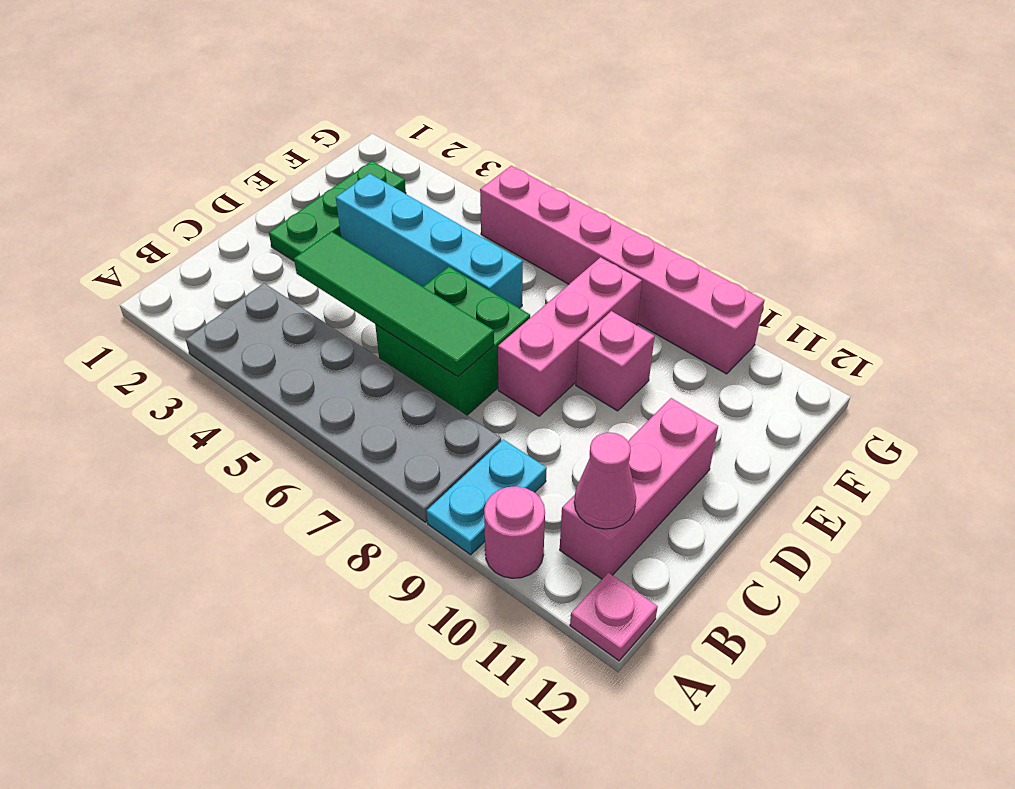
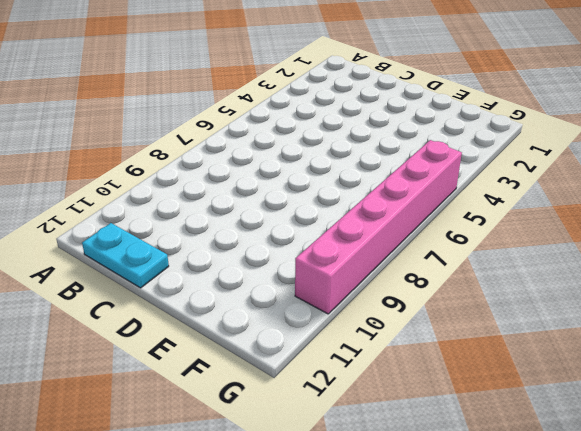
cyan plate B12:C12 level 1 -> cyan plate A9:B9 level 1
none -> grey plate A3:B8 level 1
none -> pink round brick A10 level 1
none -> pink plate A12 level 1

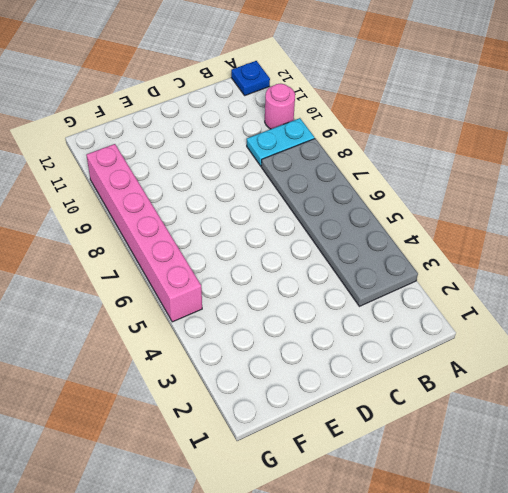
blue plate A12 level 1 -> pink plate A12 level 1
none -> pink brick B11:D11 level 1
none -> green brick C6:D7 level 1
none -> green plate D2:F2 level 1

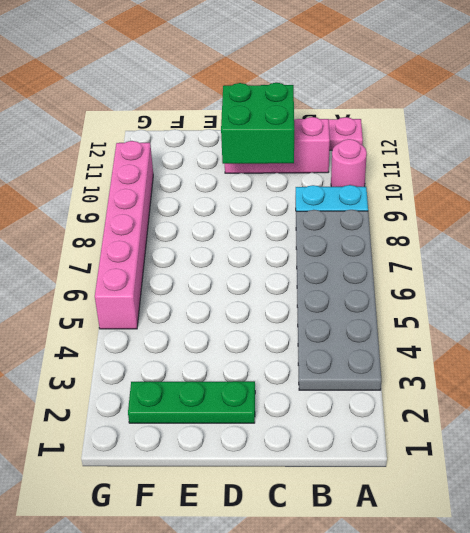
green brick C10:D11 level 2 -> green brick C6:D7 level 1
none -> pink brick D8:F8 level 1
none -> cyan brick E3:E6 level 1
none -> pink brick E9 level 1

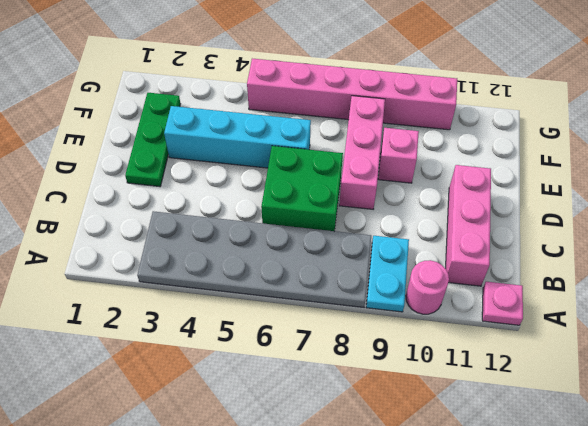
none -> pink cone B11 level 2
none -> green tile C4:C7 level 2

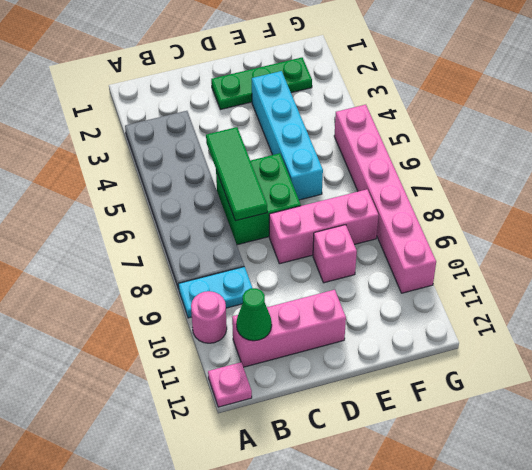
green cone B11 level 2 -> pink cone B11 level 2
green tile C5:C7 level 2 -> green tile C4:C7 level 2

